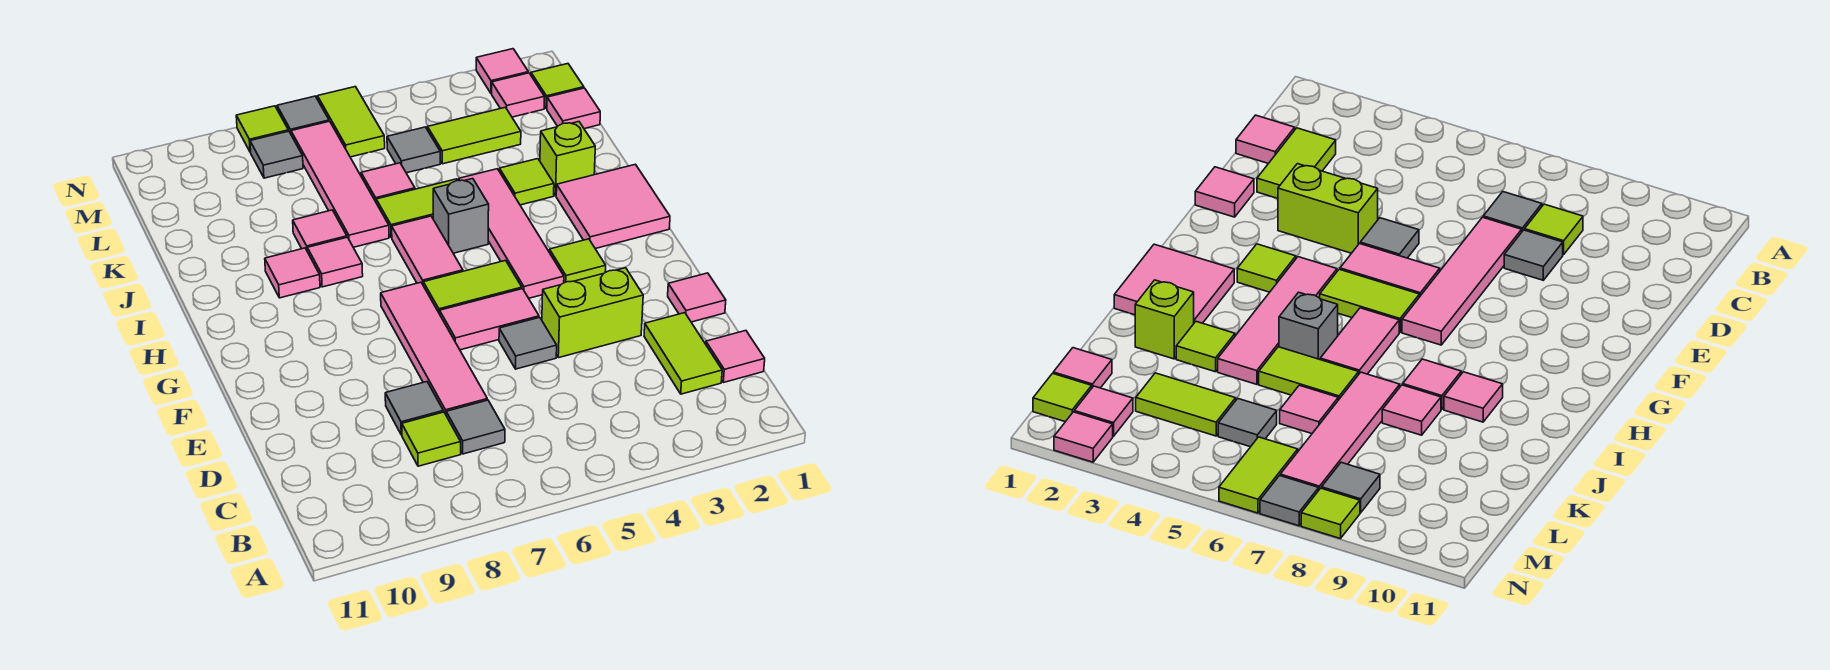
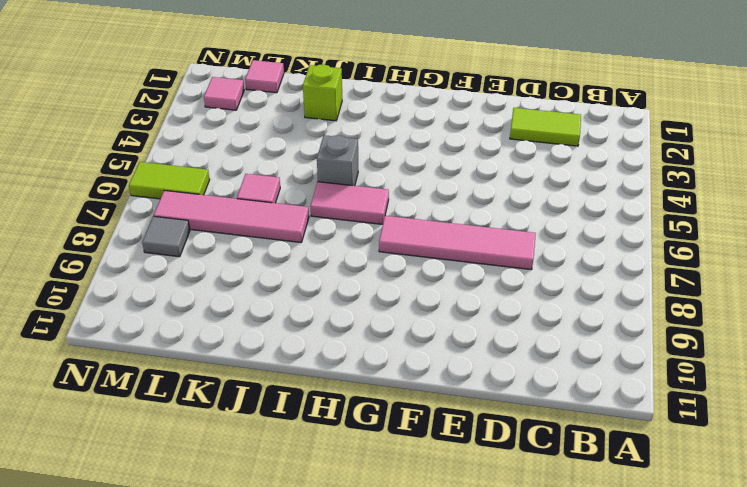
none -> pink tile C1 level 1
none -> grey tile C7 level 1
none -> lime tile C8 level 1
none -> grey tile D8 level 1

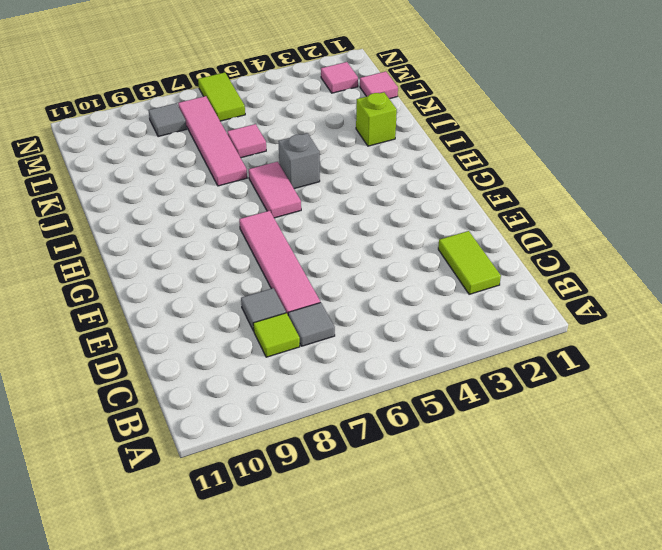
none -> pink tile C1 level 1
none -> pink tile E1 level 1
none -> lime brick E3:E4 level 1
none -> grey tile E5 level 1

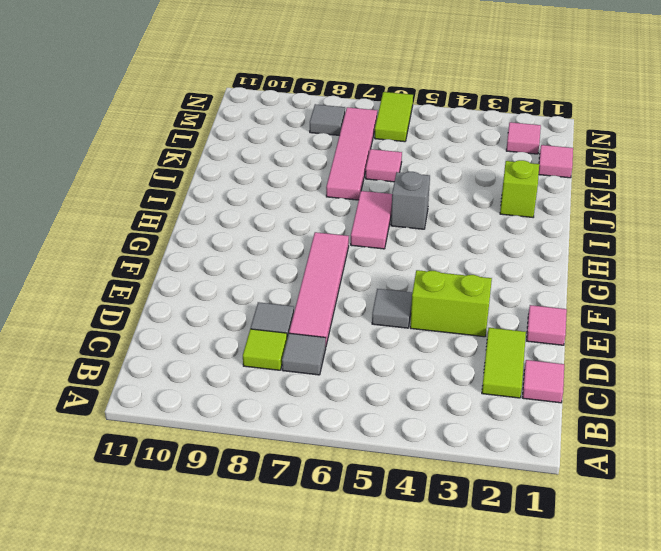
none -> pink tile F5:F6 level 1
none -> lime tile G3 level 1
none -> pink tile G4:J4 level 1
none -> lime tile G5:G6 level 1

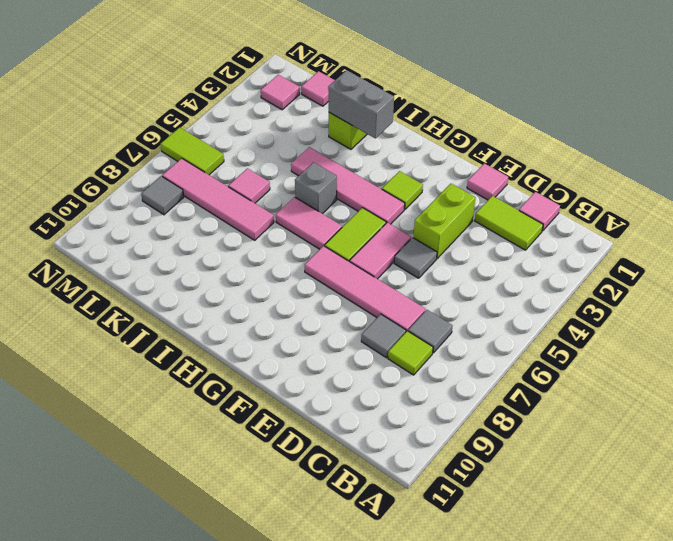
grey brick I2:J2 level 2 -> none
none -> pink tile H1:I2 level 1
none -> pink tile I8 level 1
none -> pink tile I9 level 1
none -> lime tile J3 level 1

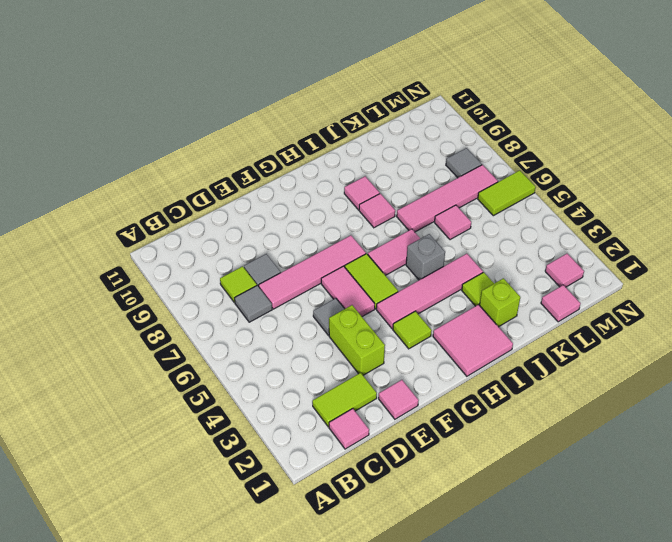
none -> lime tile J5:J6 level 1
none -> pink tile J8 level 1
none -> lime tile L3:L4 level 1
none -> grey tile L5 level 1

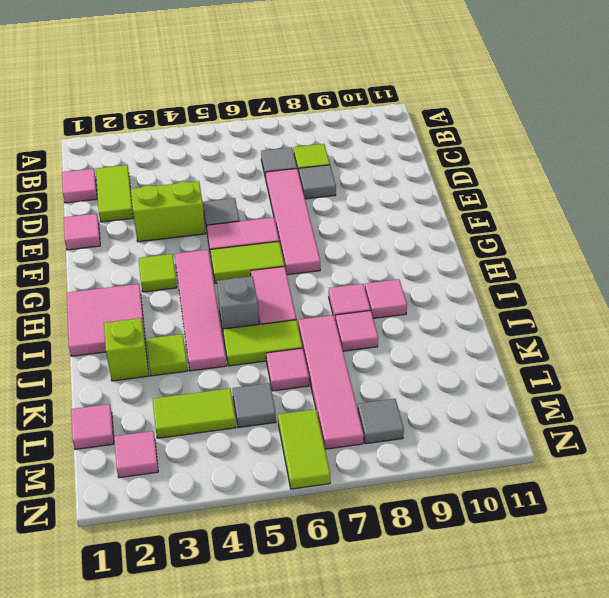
none -> lime tile M1 level 1
none -> pink tile N2 level 1
none -> grey tile N7 level 1
none -> lime tile N8 level 1

